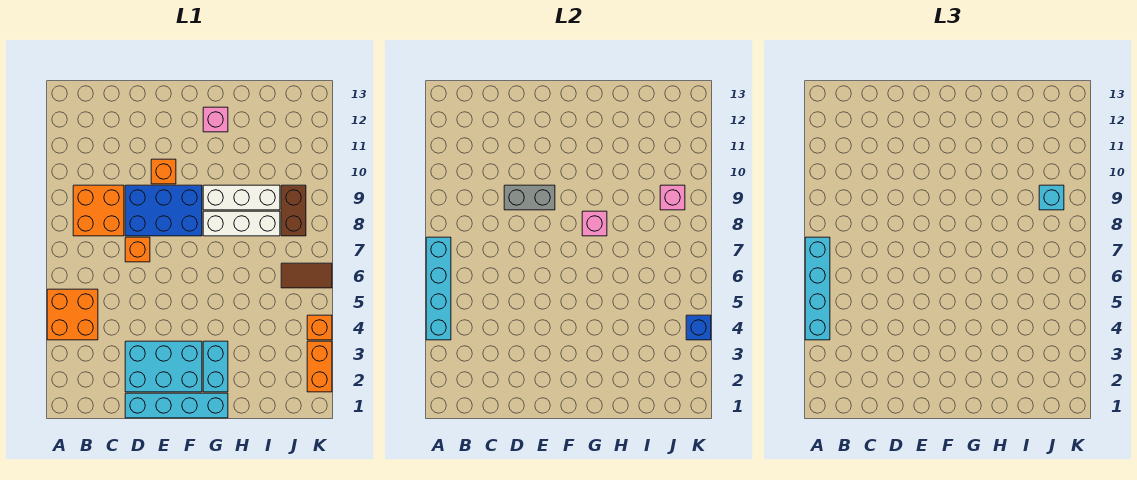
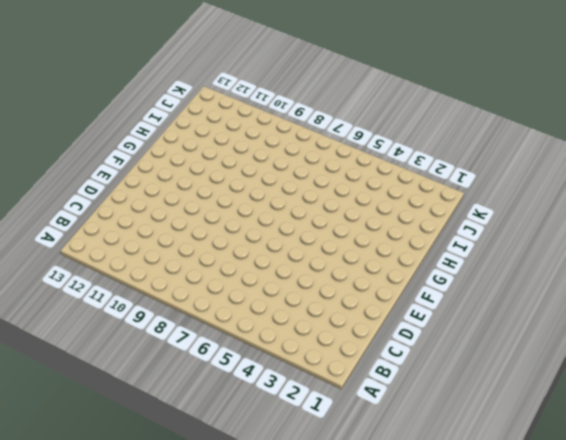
none -> orange brick A4:B5 level 1
none -> orange brick B8:C9 level 1
none -> cyan brick D1:G1 level 1

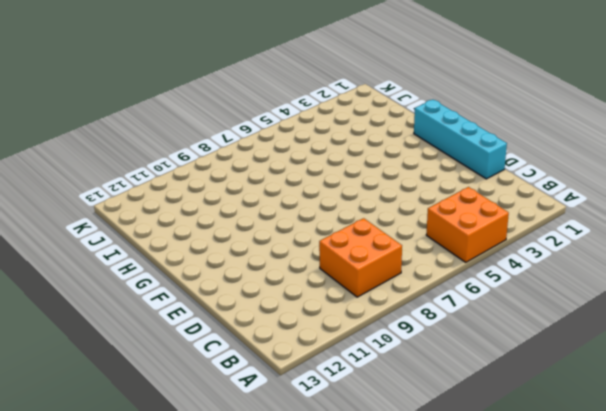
none -> cyan brick D2:F3 level 1
none -> orange brick D7 level 1
none -> blue brick D8:F9 level 1

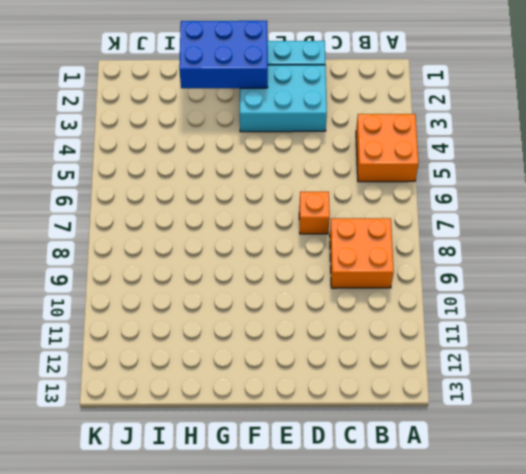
blue brick F1:H2 level 2 -> blue brick D8:F9 level 1
none -> orange brick E10 level 1
none -> cyan brick G2:G3 level 1
none -> white brick G8:I8 level 1

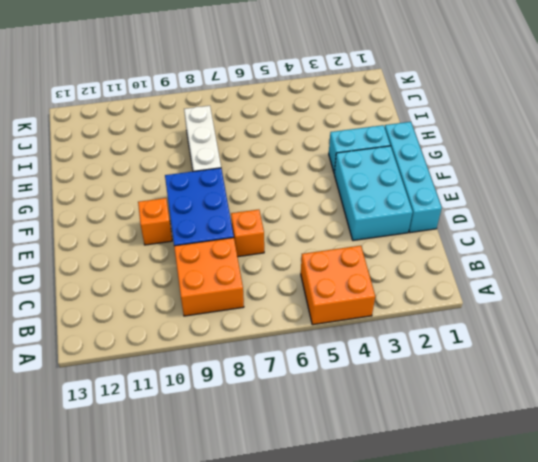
none -> white brick G9:I9 level 1
none -> pink brick G12 level 1
none -> brown tile J6:K6 level 1

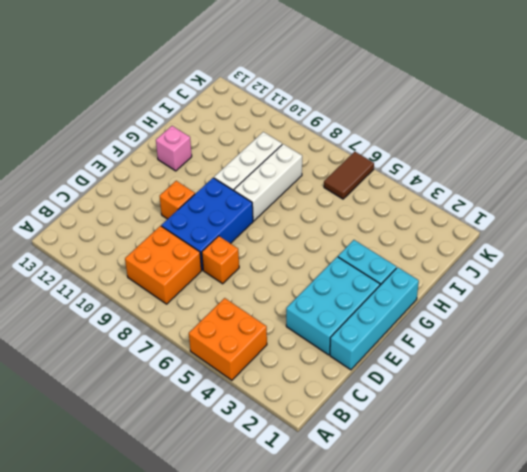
none -> brown brick J8:J9 level 1
none -> orange brick K2:K3 level 1
none -> orange brick K4 level 1

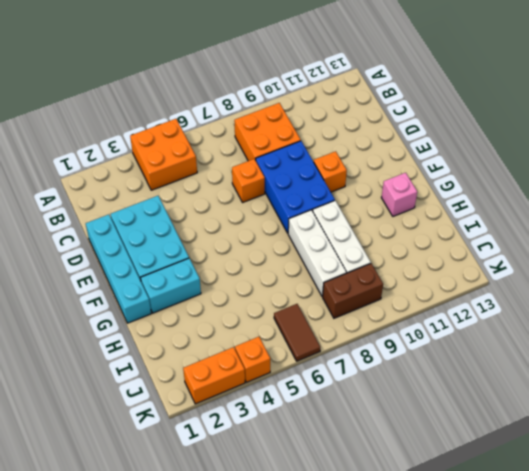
none -> cyan brick A4:A7 level 2
none -> grey brick D9:E9 level 2
none -> pink brick G8 level 2

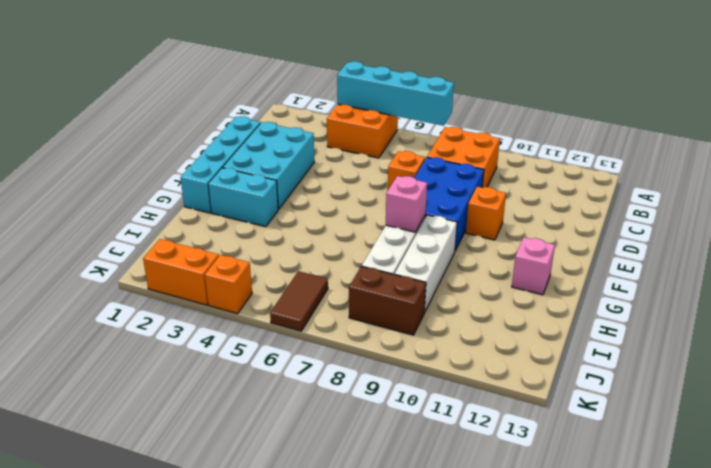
none -> grey brick D9:E9 level 2
none -> pink brick J9 level 2
none -> blue brick K4 level 2

